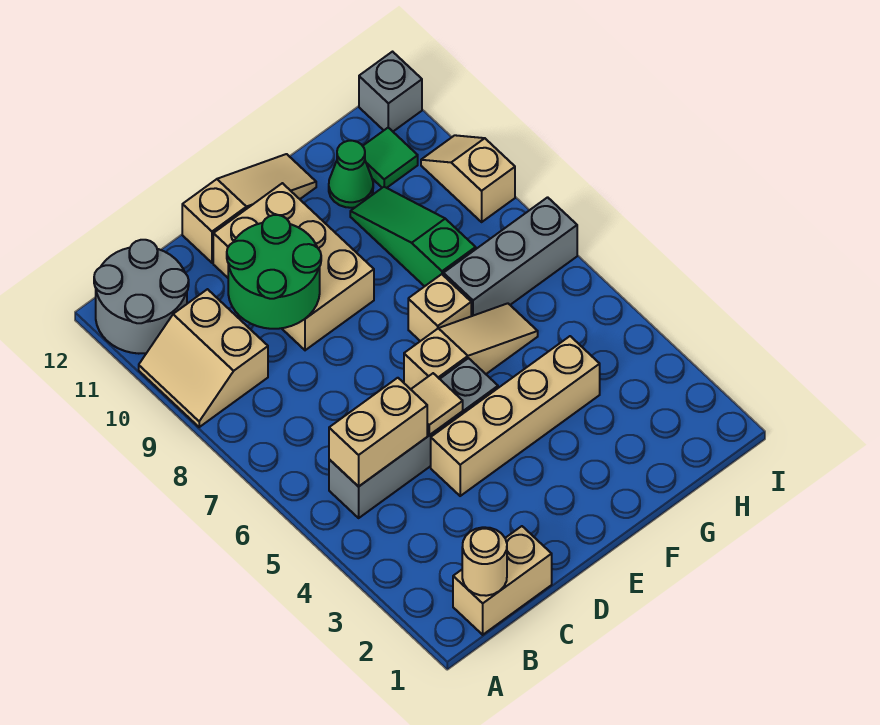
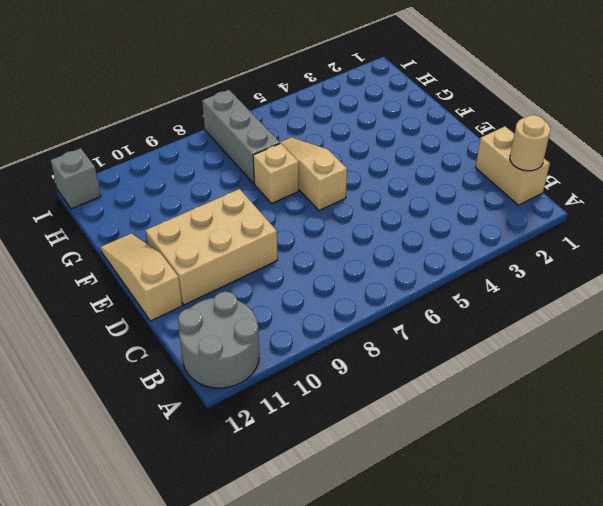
none -> tan slope A9:B10 level 1 top B
none -> grey brick B5:E5 level 1
none -> tan brick D4:G4 level 1

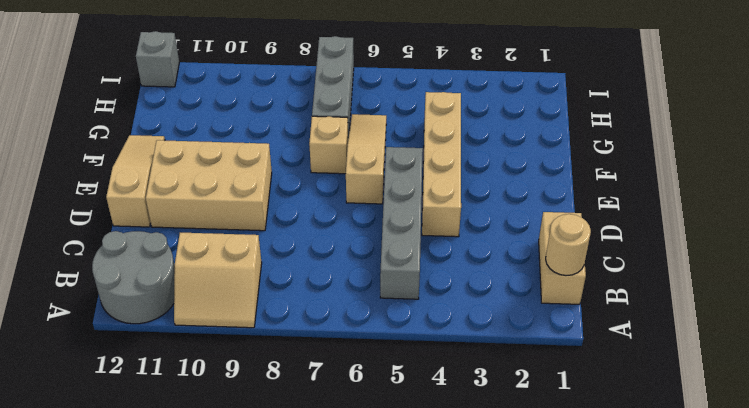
none -> green slope G8:G10 level 1 top 8
none -> green cone G11 level 1
none -> green tile H11 level 1

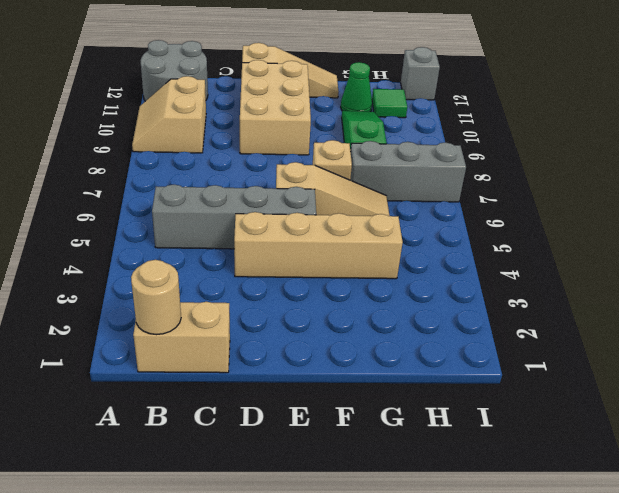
none -> tan slope I9:I10 level 1 top 9
none -> tan brick B5:C5 level 2
none -> green round brick C9:D10 level 2

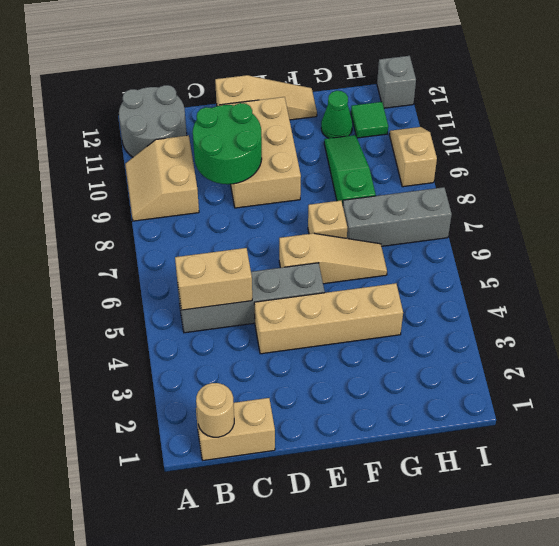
none -> tan tile D5 level 2

